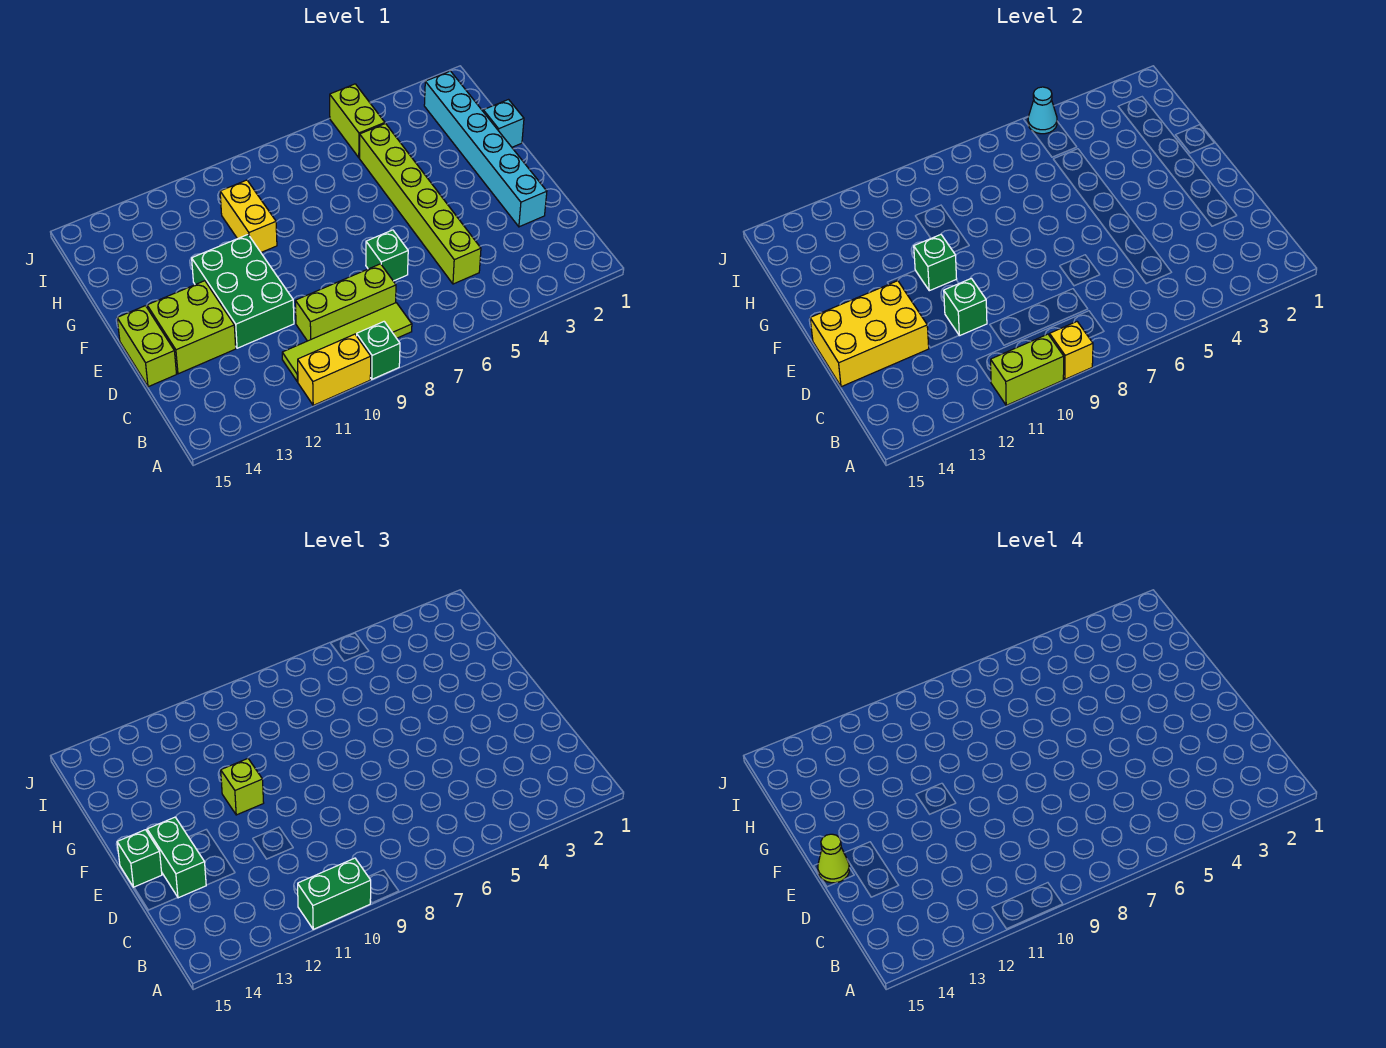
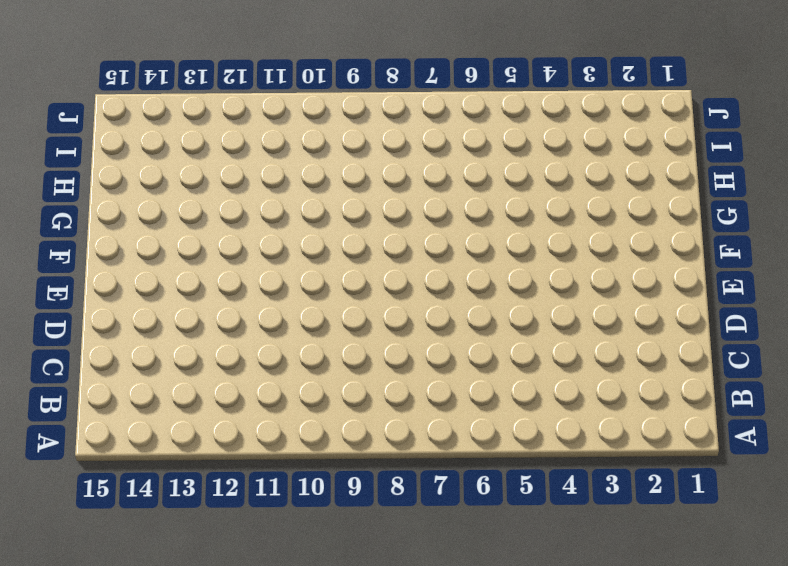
none -> green brick A9 level 1
none -> yellow brick A10:A11 level 1
none -> lime tile B8:B11 level 1

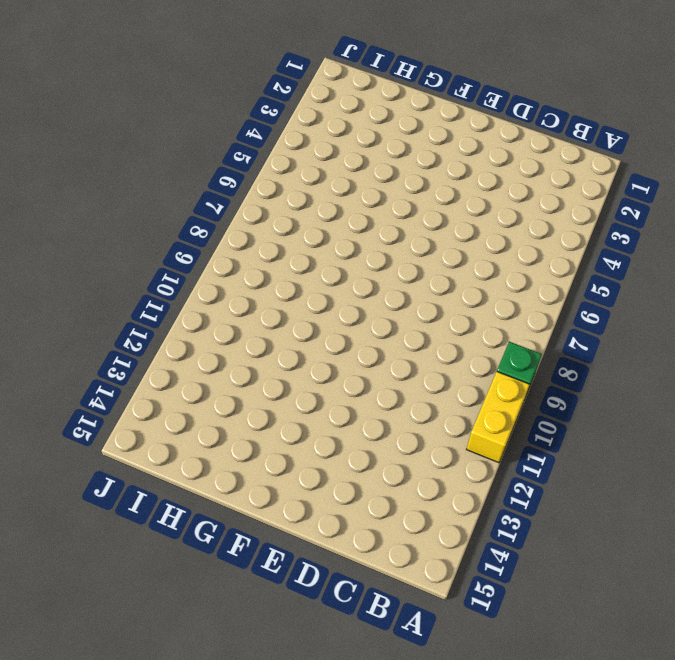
none -> lime tile B8:B11 level 1
none -> lime brick C5:H5 level 1
none -> lime brick C8:C10 level 1

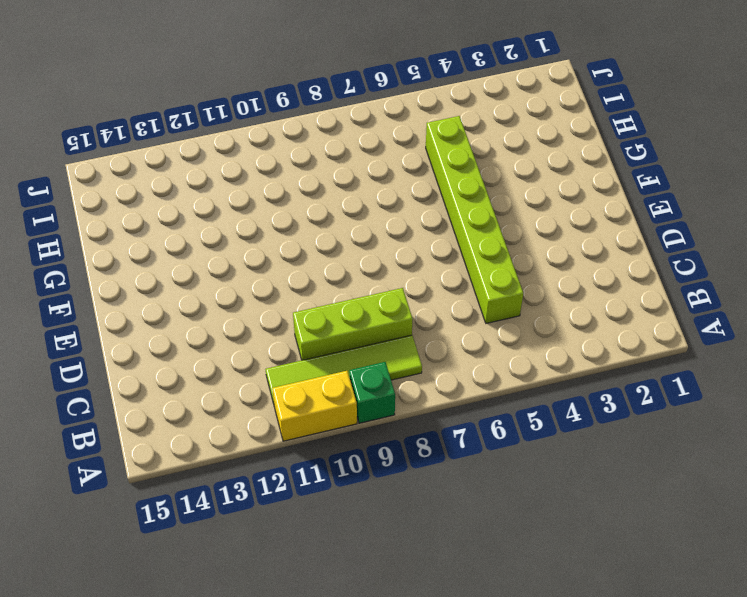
none -> cyan brick D2:I2 level 1
none -> green brick D7 level 1
none -> green brick D11:F12 level 1

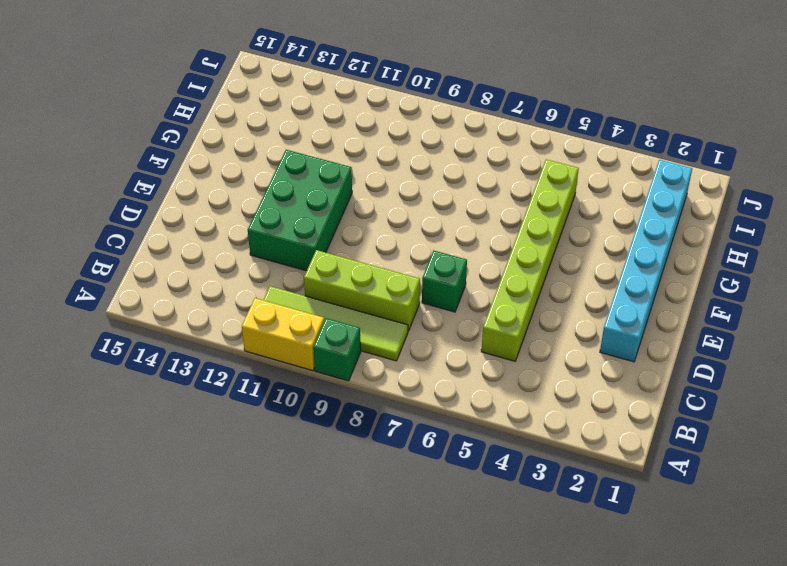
none -> lime brick D13:E14 level 1
none -> lime brick D15:E15 level 1
none -> cyan brick G1 level 1

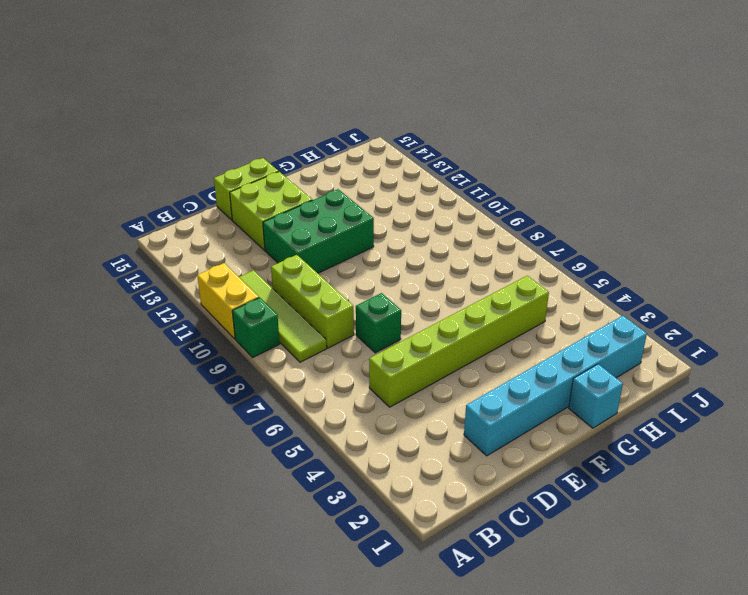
none -> yellow brick G10:H10 level 1
none -> lime brick I5:J5 level 1
none -> yellow brick A9 level 2

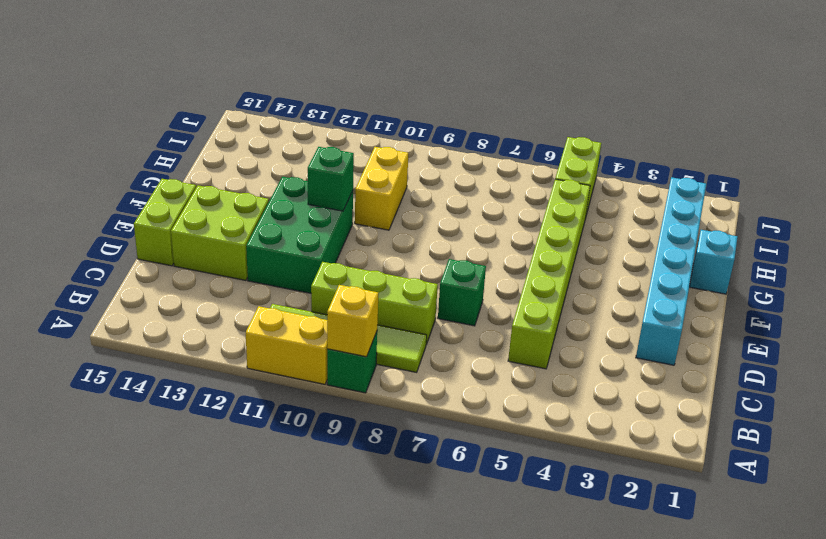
none -> lime brick A10:A11 level 2
none -> green brick D11 level 2
none -> yellow brick D13:E15 level 2

